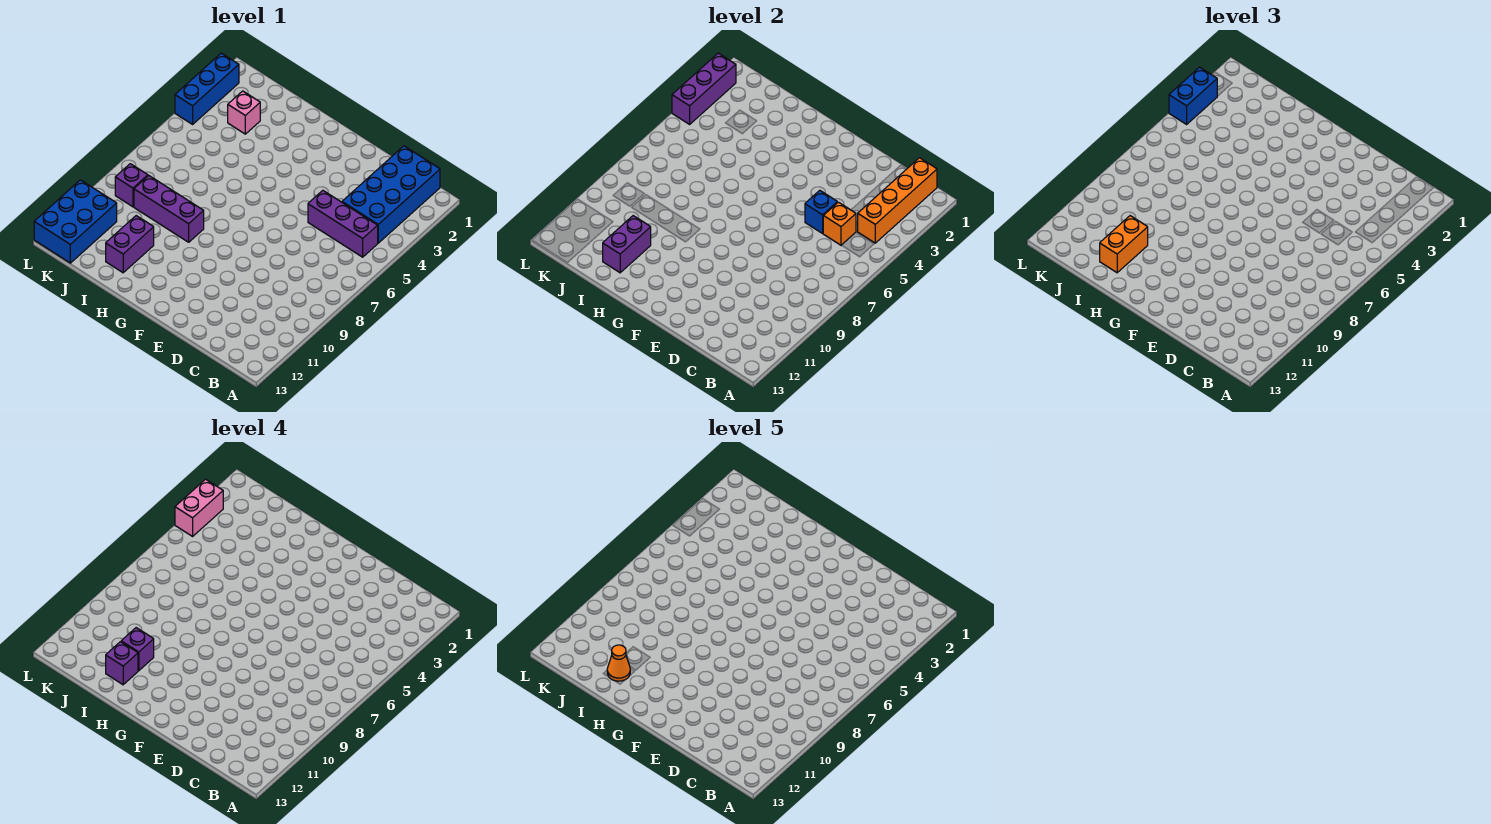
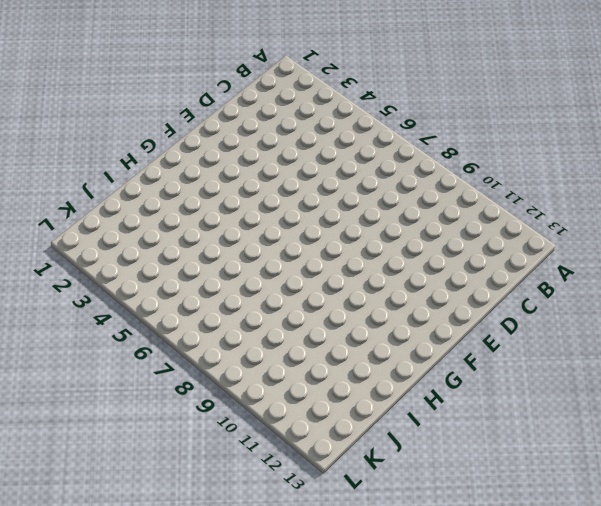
none -> blue brick B1:C4 level 1
none -> purple brick B5:D5 level 1
none -> purple brick H9:J9 level 1

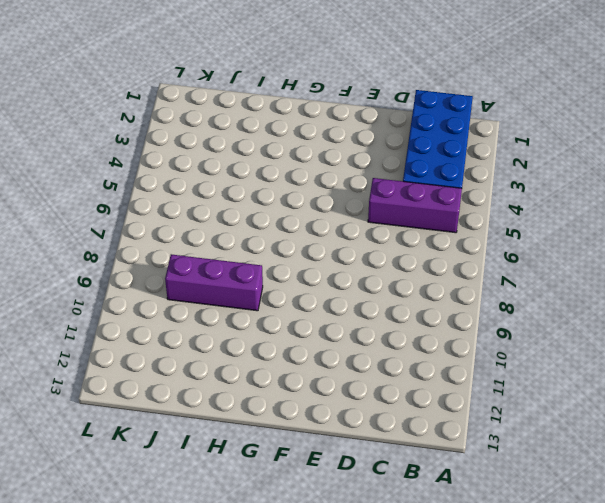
none -> purple brick I11:I12 level 1
none -> pink brick J3 level 1
none -> purple brick K9 level 1

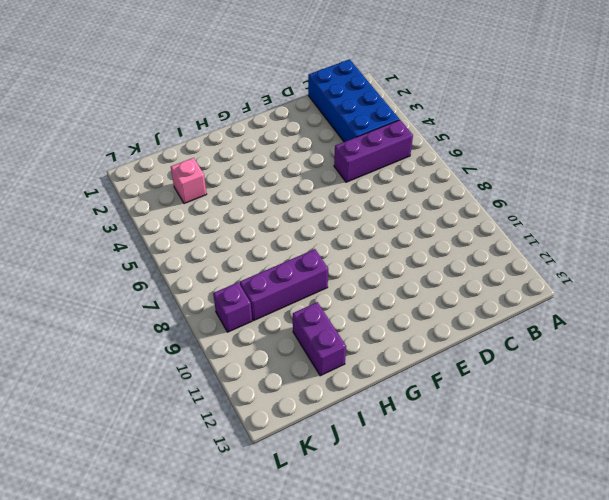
none -> blue brick K11:L13 level 1
none -> blue brick L2:L4 level 1
none -> orange brick B1:B4 level 2

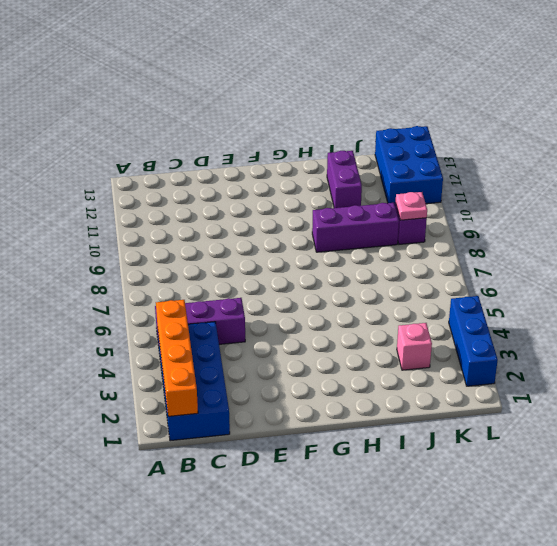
pink plate K9 level 2 -> none
none -> orange brick C5 level 2
none -> blue brick D5 level 2
none -> purple brick I11:I12 level 2

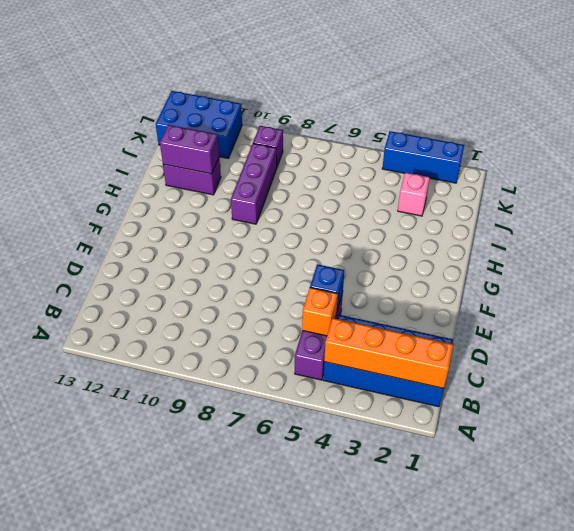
none -> purple brick L2:L4 level 2
none -> orange brick I11:I12 level 3
none -> blue brick L3:L4 level 3

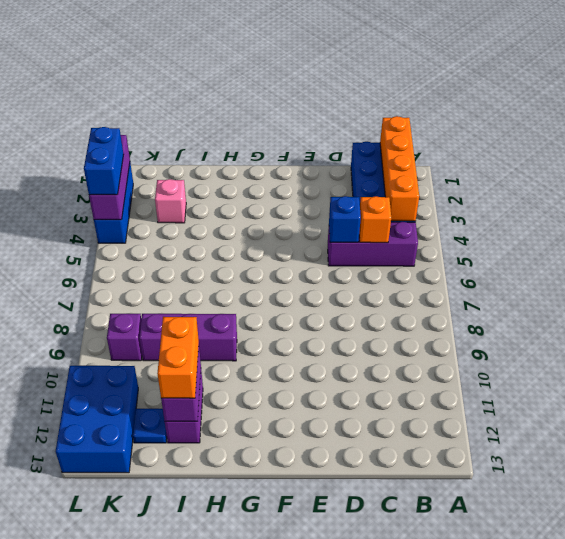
blue plate J12 level 1 -> none
none -> purple brick I11 level 4
none -> purple brick I12 level 4
none -> pink brick L3:L4 level 4

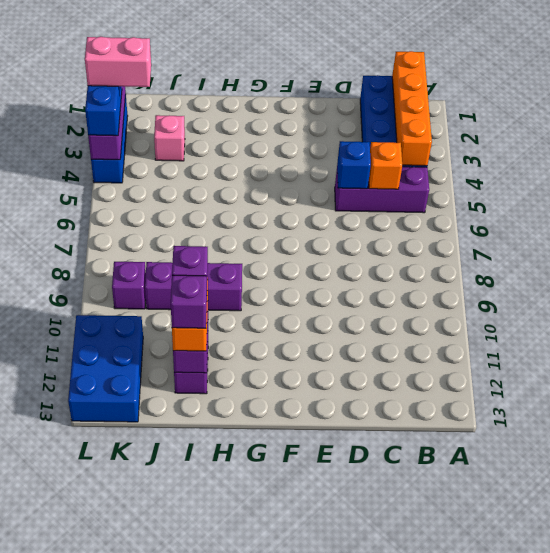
pink brick K3:L3 level 4 -> pink brick L3:L4 level 4
none -> orange cone I12 level 5

